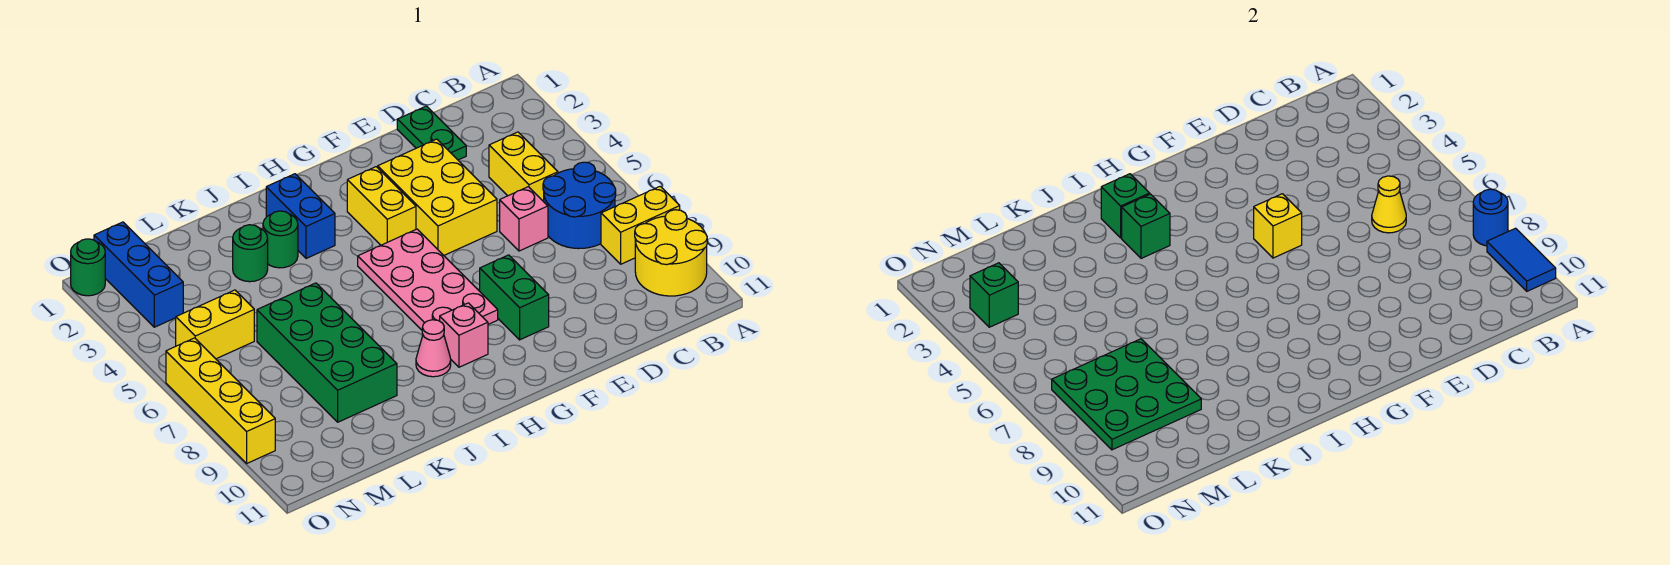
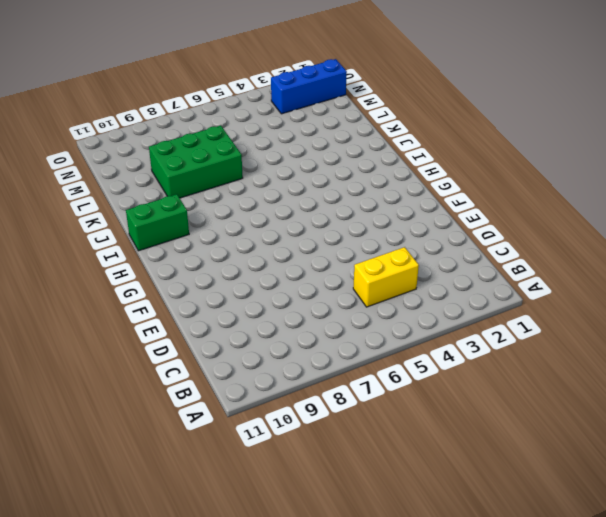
green brick I10:I11 level 1 -> green brick F8:F9 level 1
green brick K7:L9 level 1 -> green brick K6:L9 level 1
none -> yellow brick A8:B8 level 1
none -> yellow round brick A9:B10 level 1
none -> blue round brick B6:C7 level 1

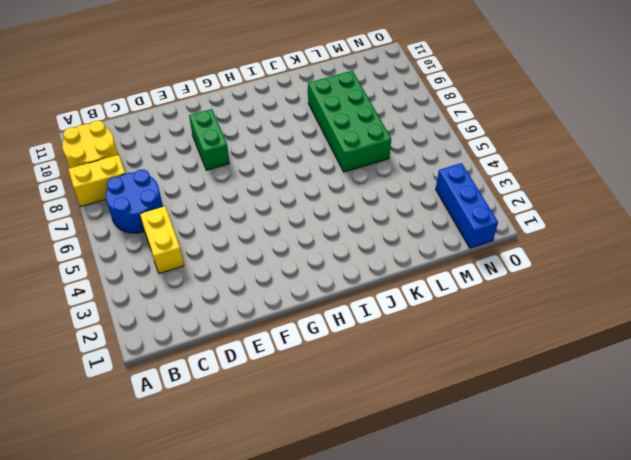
none -> green plate D1:D2 level 1
none -> pink brick D6 level 1
none -> yellow brick E3:F5 level 1

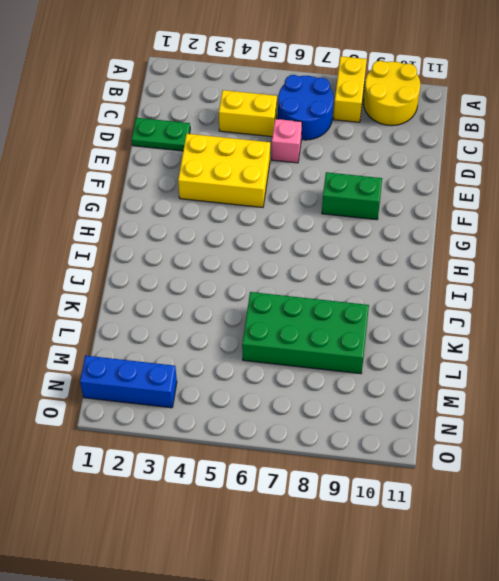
none -> yellow brick G3:G4 level 1
none -> pink plate G5:H8 level 1
none -> pink brick H9 level 1

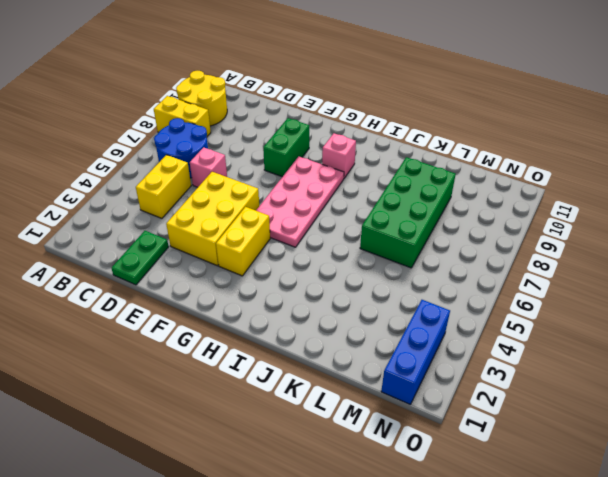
none -> blue brick I2:I3 level 1
none -> pink cone I9 level 1
none -> green round brick J3 level 1

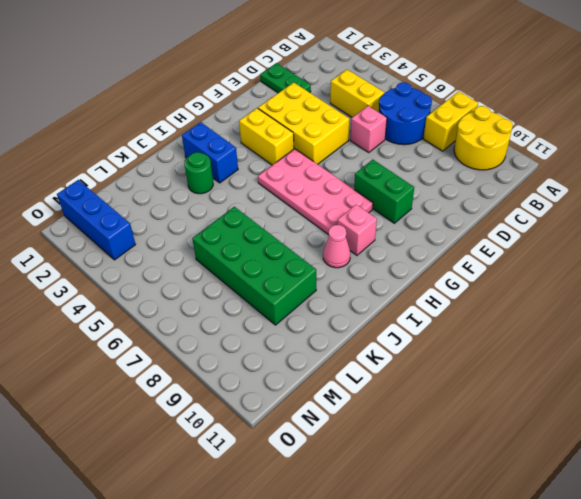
none -> green round brick K3 level 1
none -> yellow brick M5:N5 level 1
none -> green round brick O1 level 1

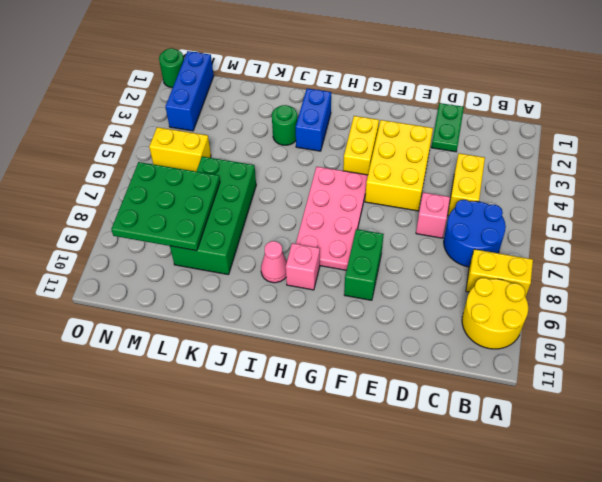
none -> green round brick K3 level 1
none -> yellow brick O6:O9 level 1
none -> blue round brick A8 level 2

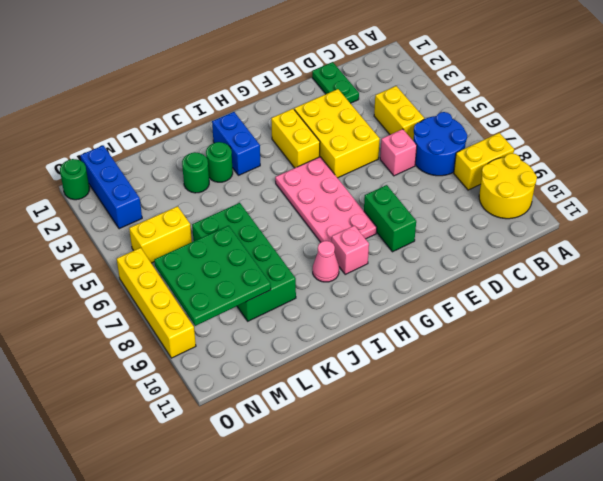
none -> blue round brick A8 level 2
none -> blue tile A9:A10 level 2
none -> yellow cone C6 level 2

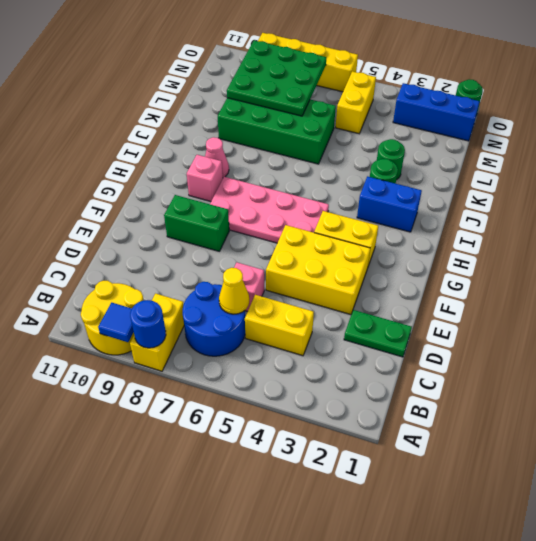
blue tile A9 level 2 -> blue tile A9:A10 level 2
none -> yellow brick F5 level 2
none -> green brick I2 level 2
none -> green brick I3 level 2

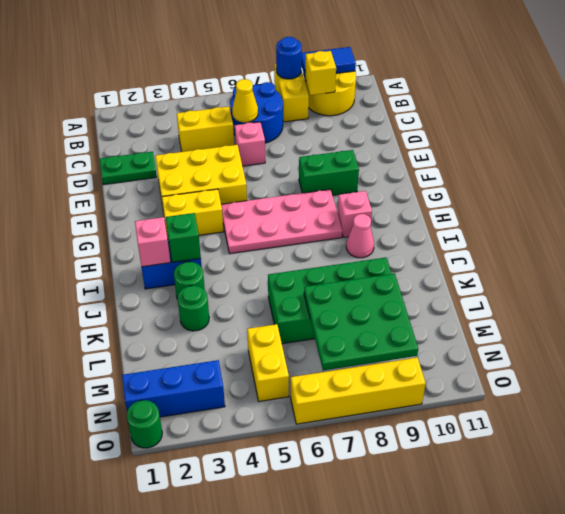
yellow brick B9 level 2 -> yellow brick F5 level 2
pink brick I2 level 2 -> green brick I2 level 2
none -> green brick N3 level 2

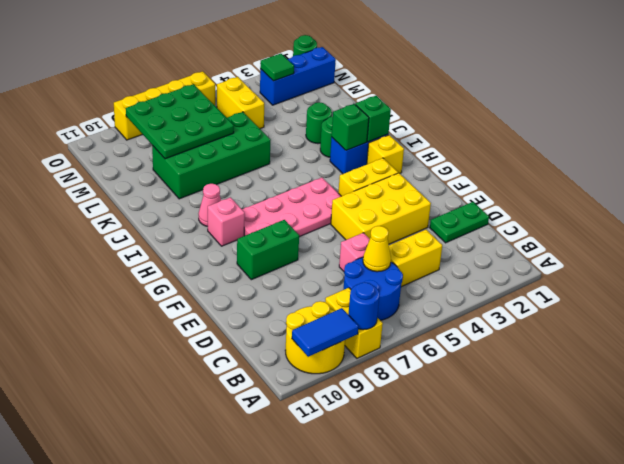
yellow brick H2 level 1 -> yellow brick F5 level 2
green tile N3 level 2 -> green brick N3 level 2

